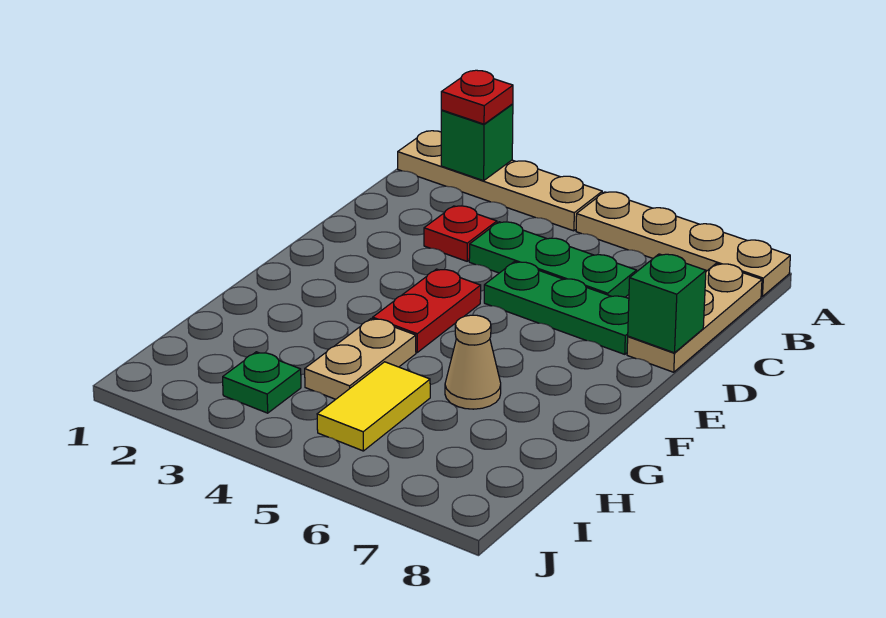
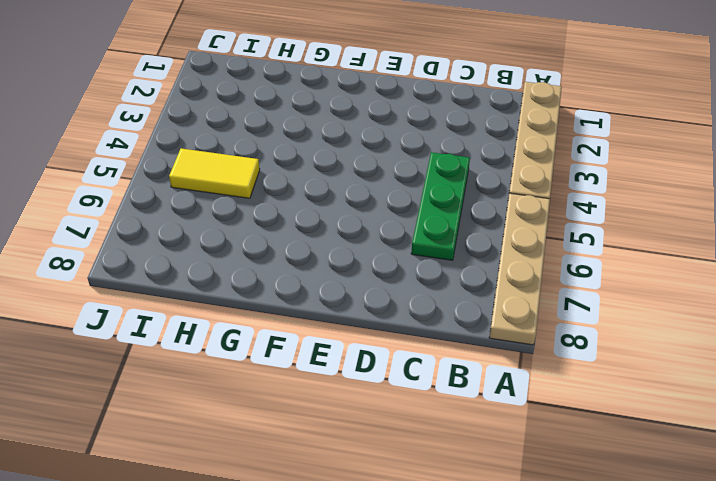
none -> tan plate B8:D8 level 1
none -> red plate C3 level 1
none -> green plate D5:D7 level 1

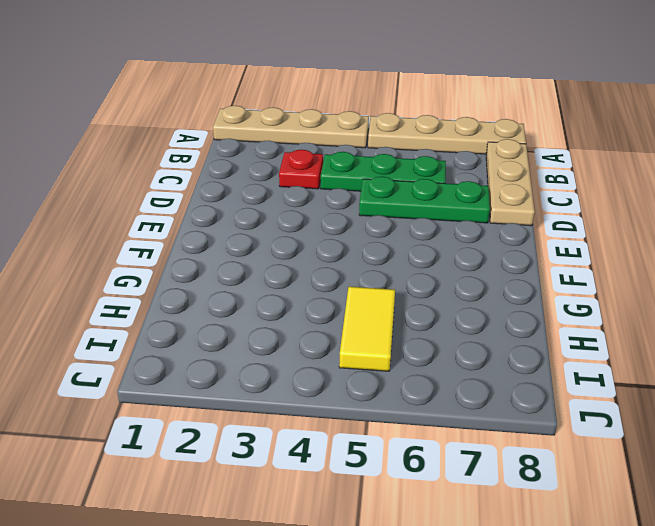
none -> red plate E4:F4 level 1
none -> tan plate G4:H4 level 1
none -> tan cone G6 level 1

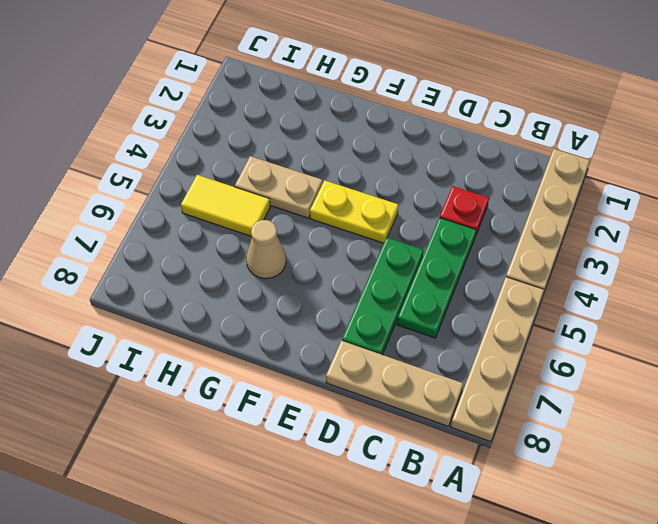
yellow plate E4:F4 level 1 -> red plate E4:F4 level 1
none -> green plate I3 level 1
none -> green brick A2 level 2
none -> green brick D8 level 2

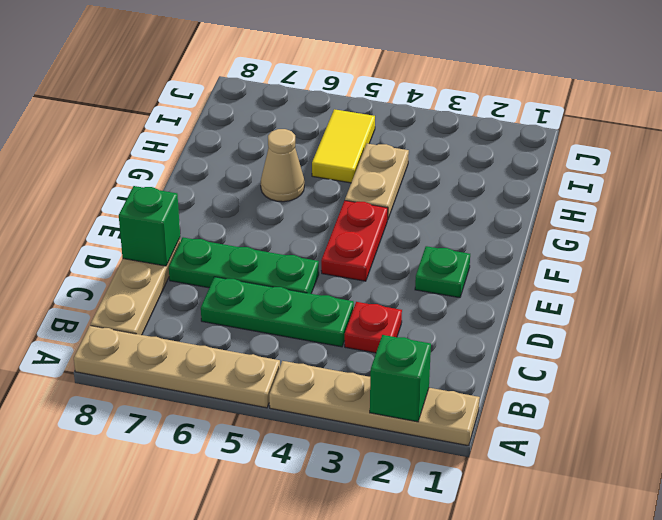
green plate E2 level 1 -> green plate I3 level 1
none -> red plate A2 level 3

